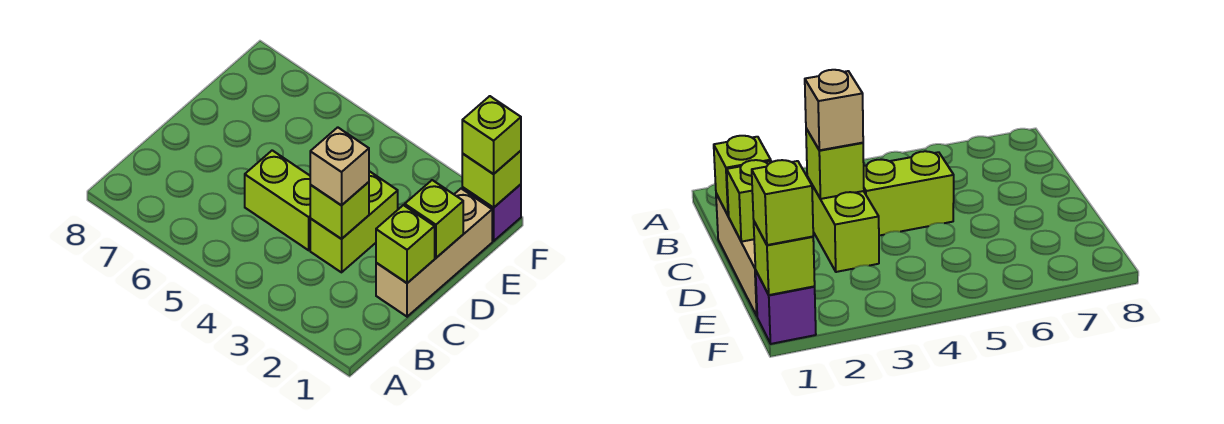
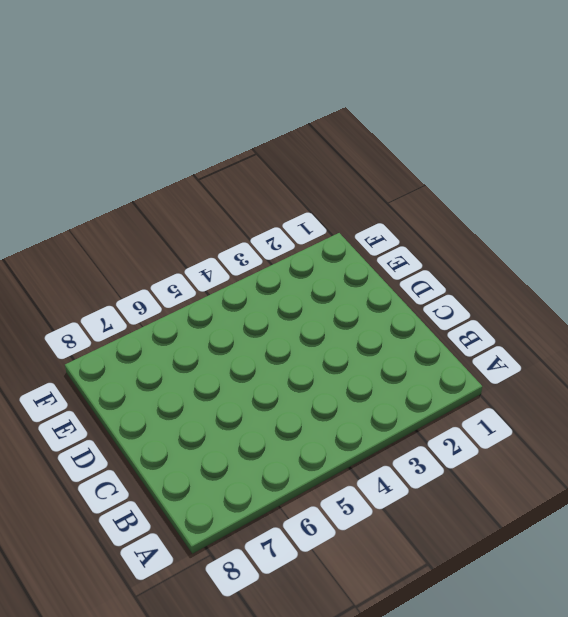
none -> tan brick C1:E1 level 1
none -> lime brick C3:D3 level 1

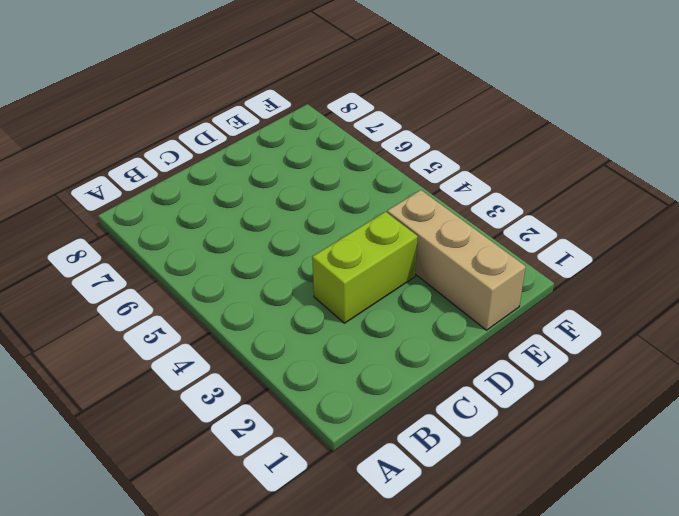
tan brick E1:E3 level 1 -> tan brick C1:E1 level 1
none -> lime brick C4:C5 level 1
none -> purple brick F1 level 1

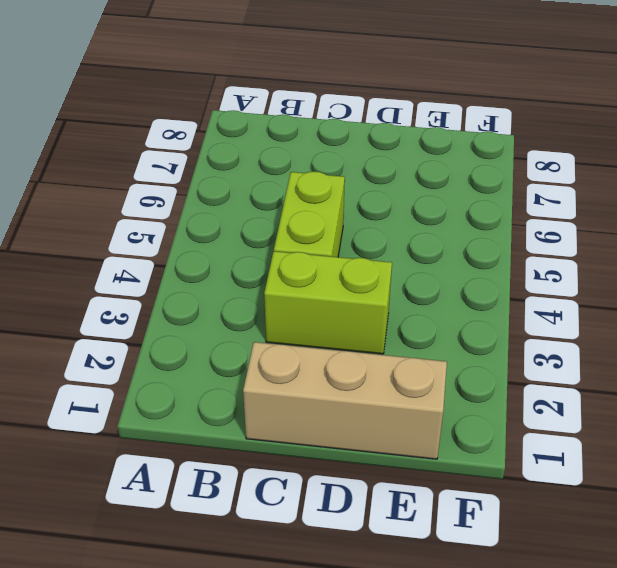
none -> purple brick F1 level 1
none -> lime brick C1 level 2

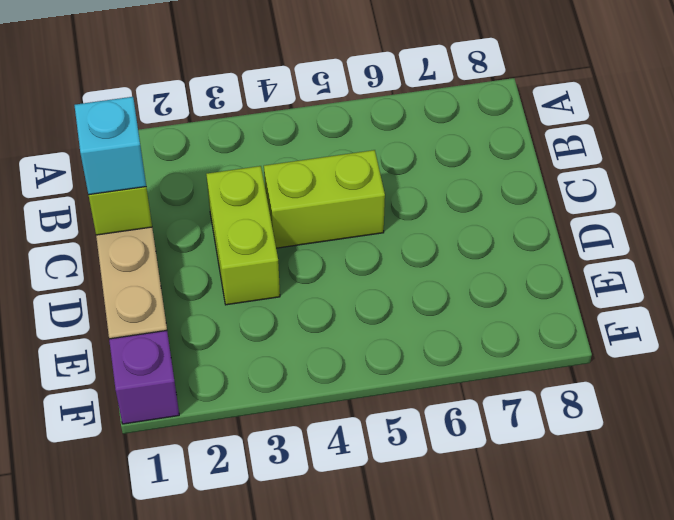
cyan brick C1 level 3 -> none
none -> lime brick C3 level 2
none -> lime brick D1 level 2

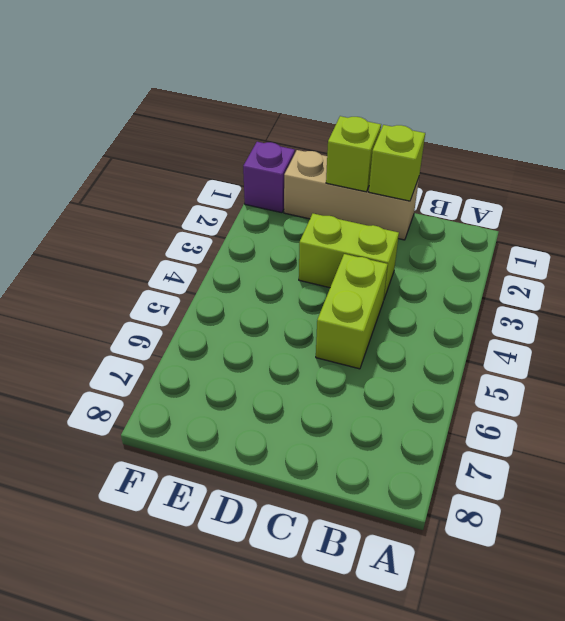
none -> lime brick C3 level 2
none -> lime brick F1 level 2

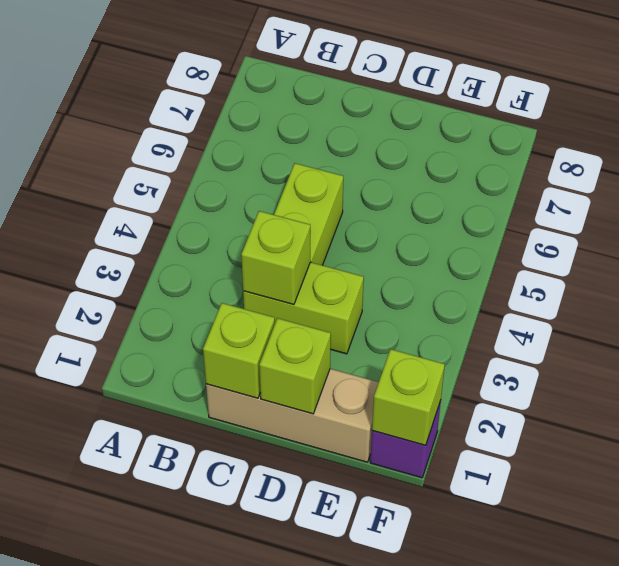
none -> tan brick C3 level 3
none -> lime brick F1 level 3

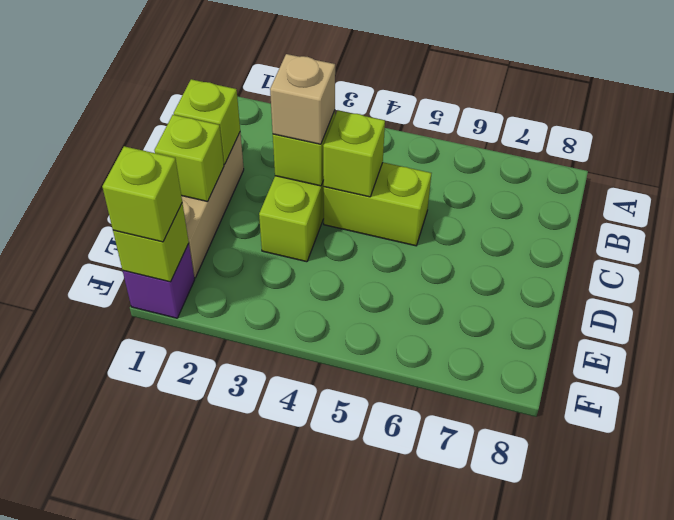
lime brick C4 level 2 -> none

